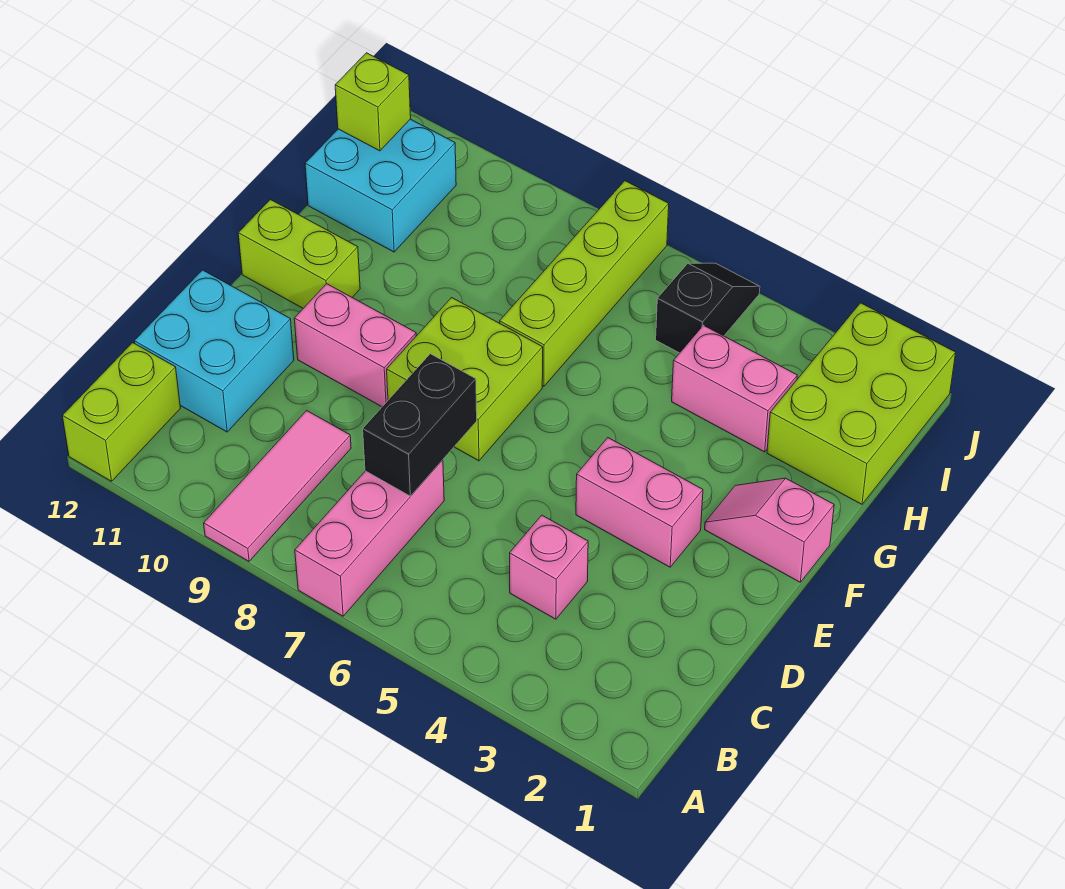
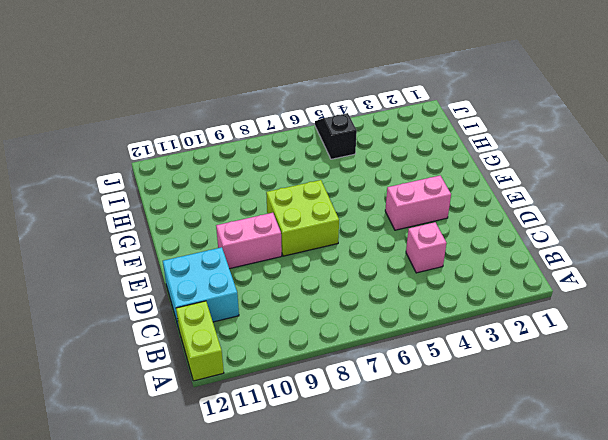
none -> pink brick A7:C7 level 1
none -> pink tile A9:C9 level 1
none -> pink slope F1:F2 level 1 top 1

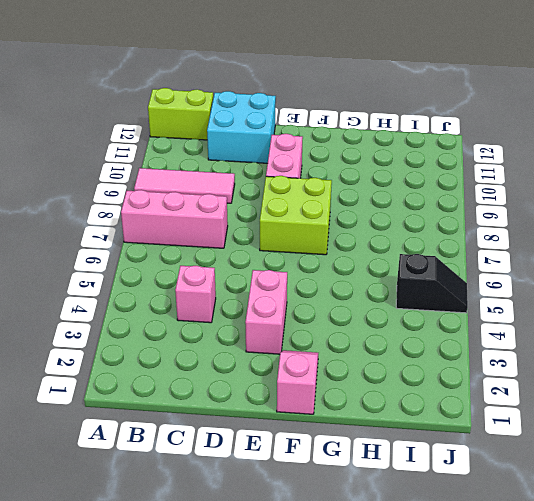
none -> lime brick F11:F12 level 1
none -> lime brick G7:J7 level 1
none -> lime brick H1:J2 level 1

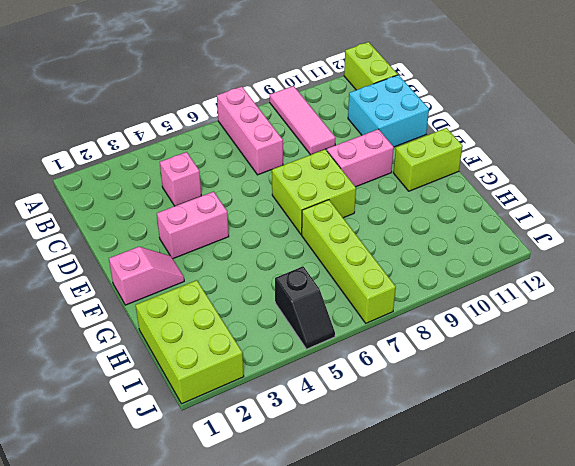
none -> pink brick H3:H4 level 1
none -> cyan brick H11:I12 level 1
none -> black brick C7:D7 level 2

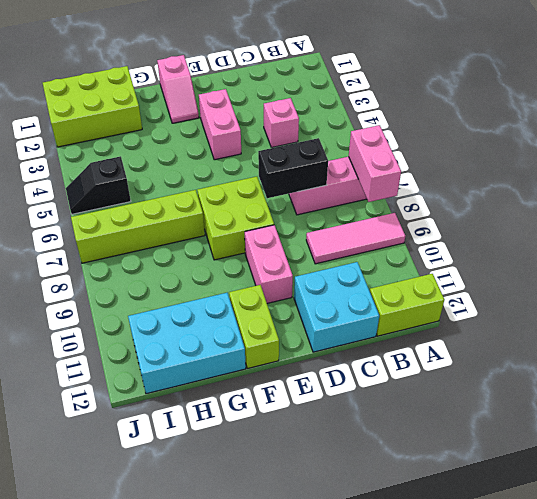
pink brick A7:A8 level 2 -> pink brick H3:H4 level 1
cyan brick G11:I12 level 1 -> cyan brick H11:I12 level 1
none -> lime brick I12 level 2

